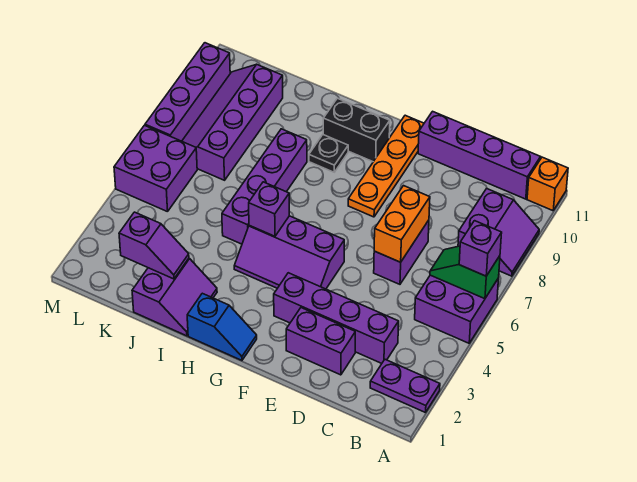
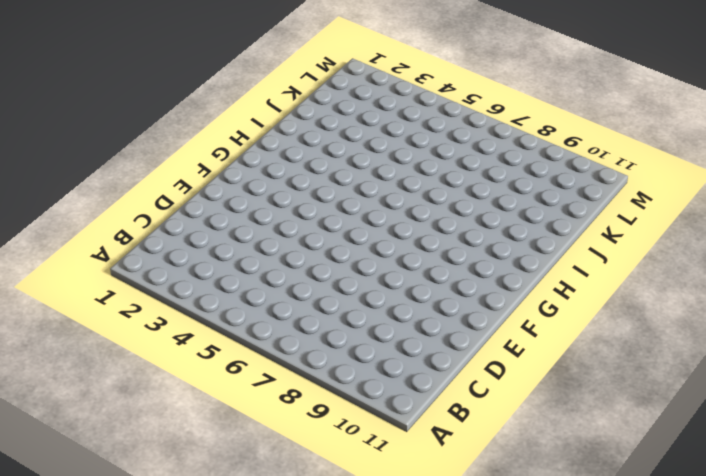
none -> purple plate A2:B2 level 1
none -> purple brick A5:B6 level 1
none -> purple slope A8:B9 level 1 top B

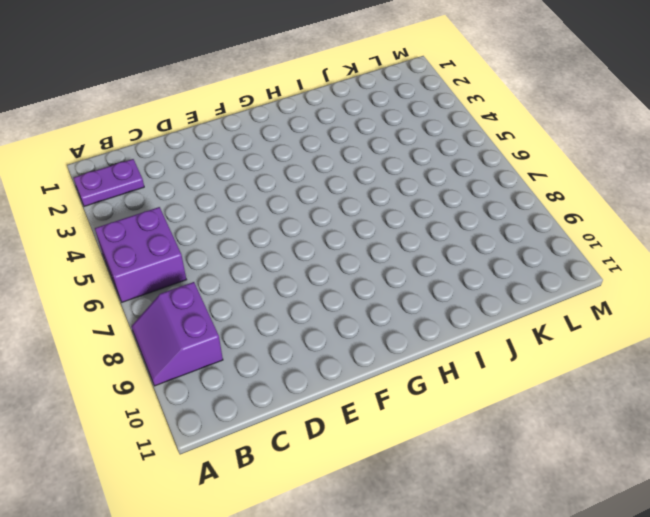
none -> orange brick A11 level 1
none -> purple brick B11:E11 level 1
none -> purple brick C3:F3 level 1

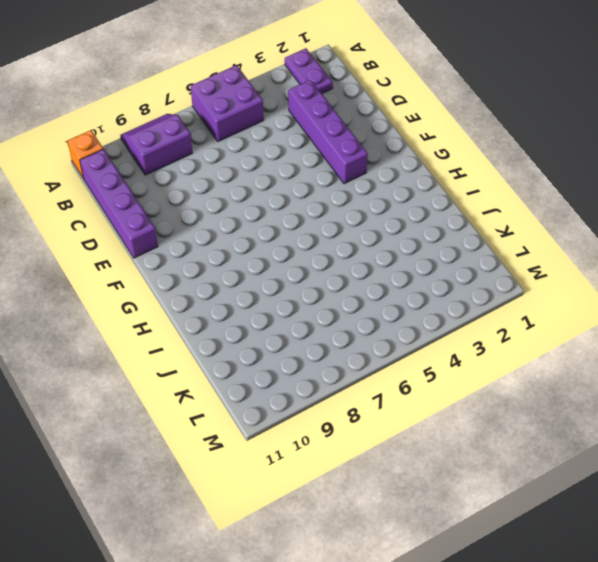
none -> purple brick D2:E2 level 1
none -> purple brick D6:D7 level 1
none -> purple slope F4:H5 level 1 top 5

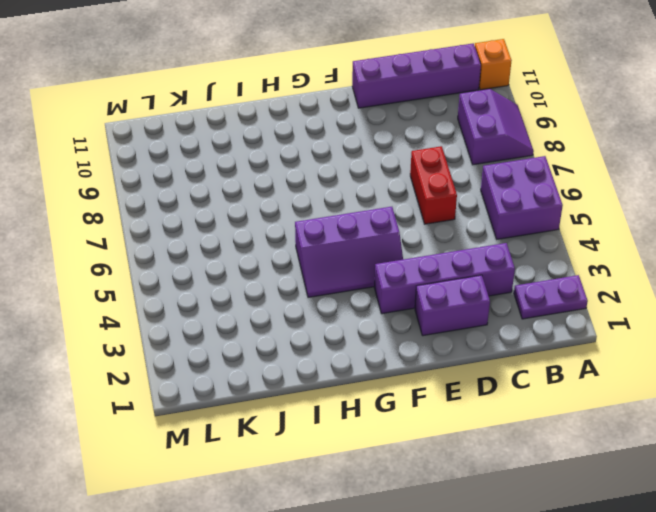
red brick D6:D7 level 1 -> purple brick D6:D7 level 1
none -> orange plate F8:F11 level 1
none -> blue slope G1:H1 level 1 top H
none -> black brick G10:H10 level 1

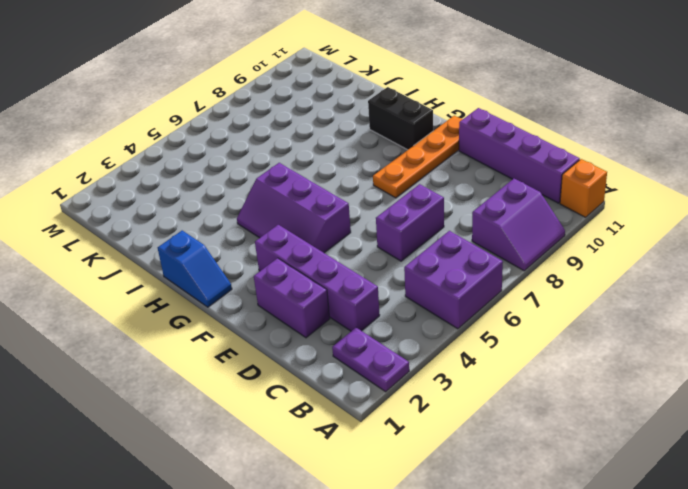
none -> black plate H9 level 1
none -> purple slope I1:J2 level 1 top J
none -> purple brick I5:I8 level 1

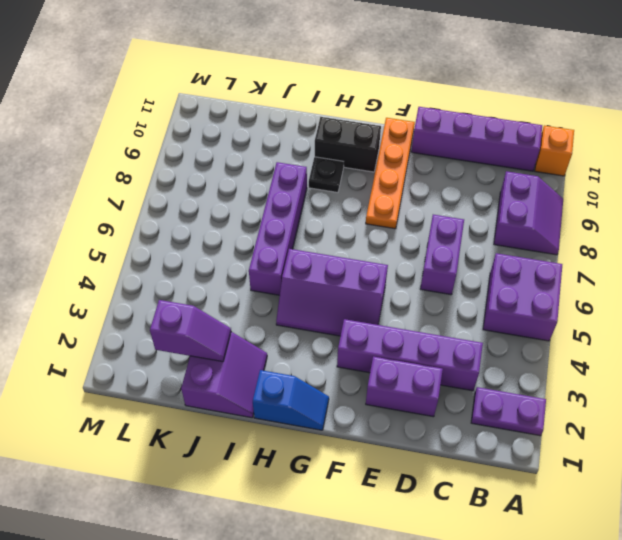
none -> purple slope K7:L10 level 1 top K
none -> purple brick L5:M6 level 1
none -> purple brick M7:M10 level 1

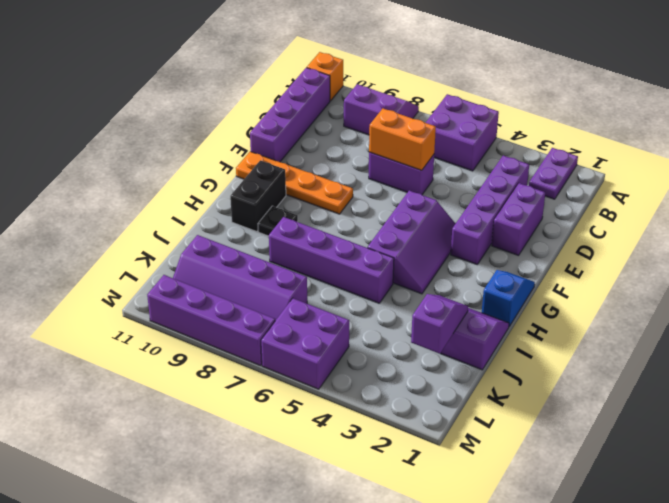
none -> green slope A6:B6 level 2 top A
none -> purple brick H5 level 2
none -> purple brick A6 level 3

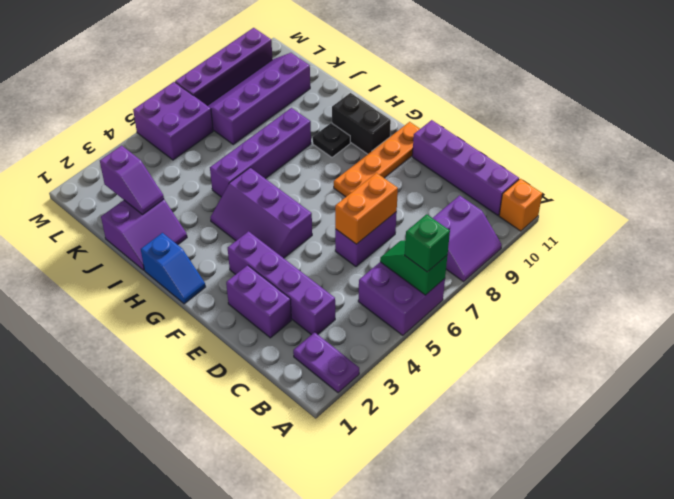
green brick A6 level 3 -> purple brick A6 level 3
none -> purple brick H5 level 2

